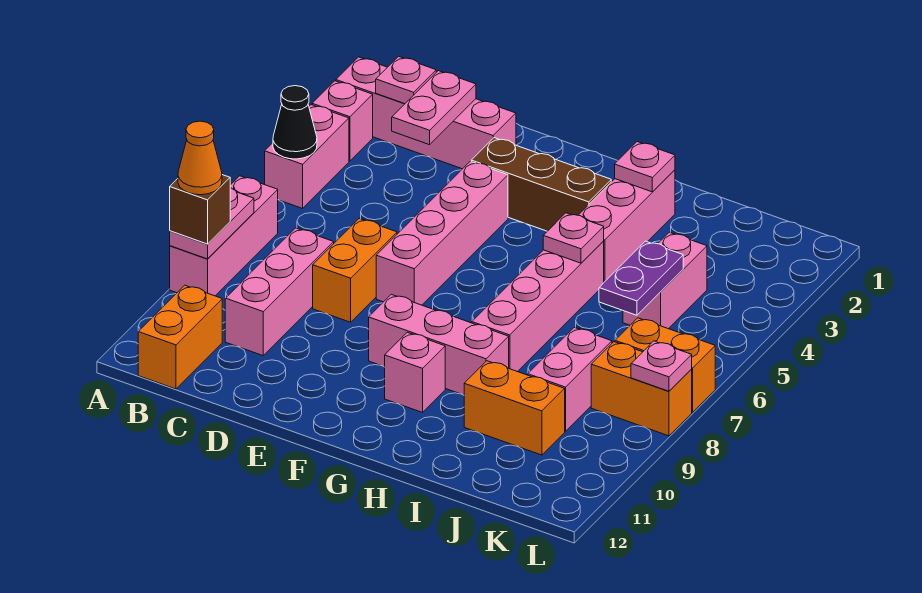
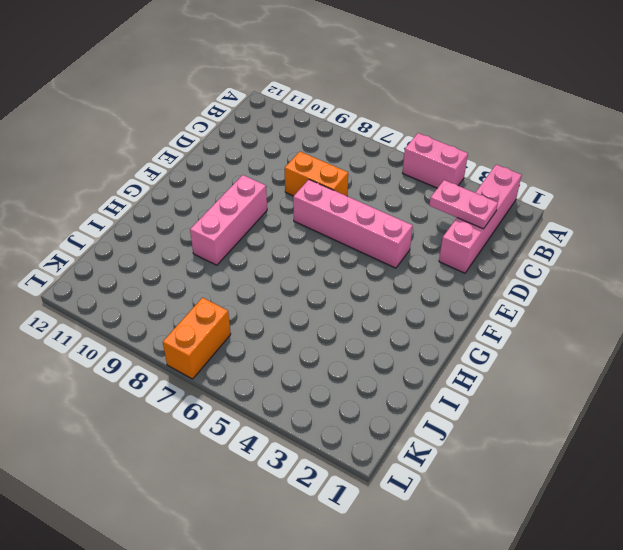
none -> pink brick A3 level 1
none -> pink brick A7:A9 level 1
none -> orange brick B11:B12 level 1

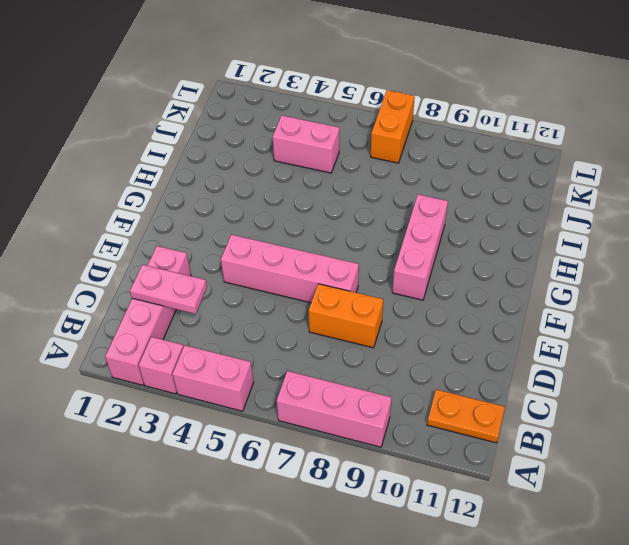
orange plate B11:B12 level 1 -> orange brick B11:B12 level 1
none -> pink brick C8:C10 level 1
none -> brown brick E3:G3 level 1
none -> pink brick G10 level 1

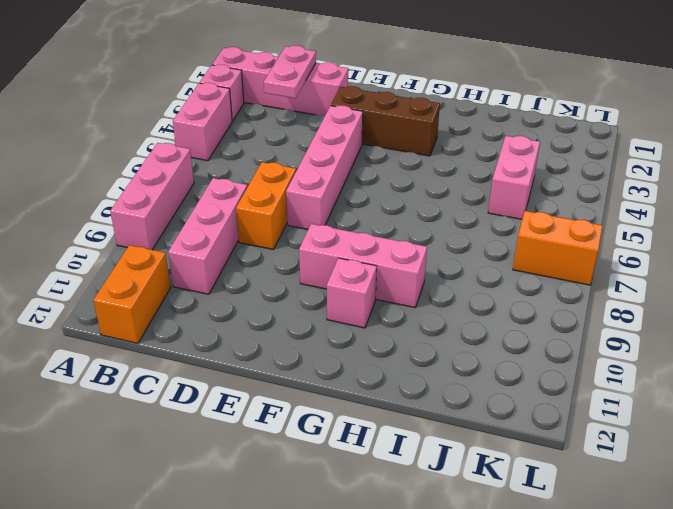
none -> pink brick H2:H4 level 1
none -> pink brick H5:H8 level 1
none -> orange brick I10:J10 level 1

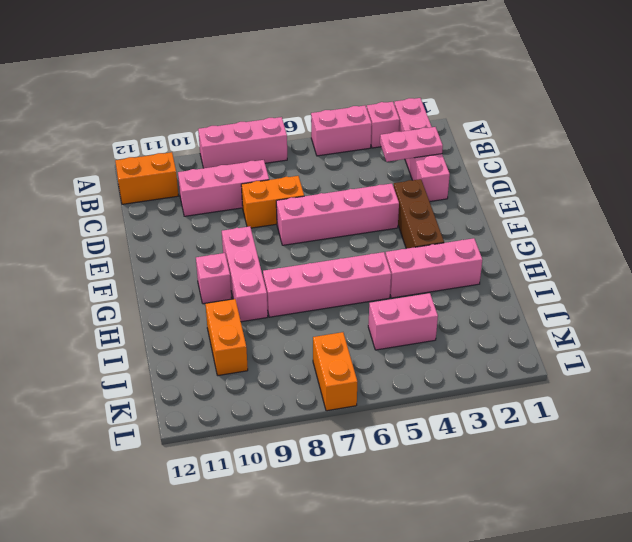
none -> pink brick J8:J9 level 1
none -> orange brick K8:L8 level 1
none -> black cone A5 level 2

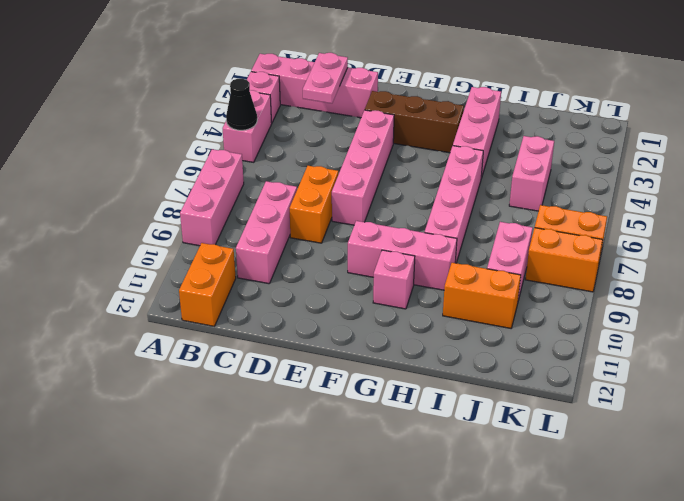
none -> pink plate A8:A9 level 2
none -> pink plate B2 level 2
none -> pink plate H2 level 2

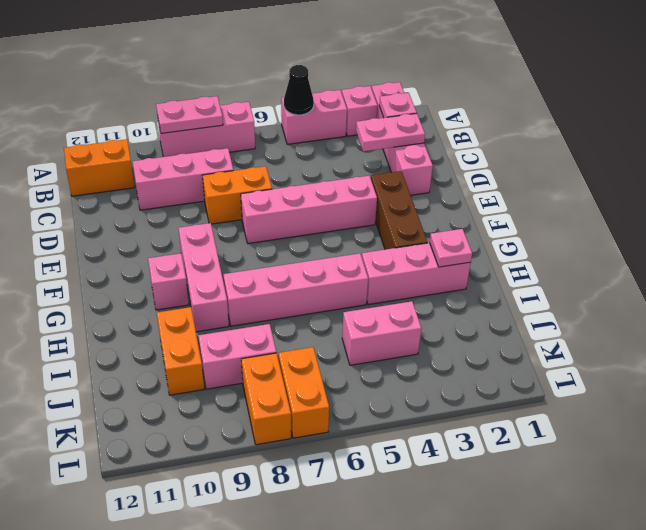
none -> pink plate H5 level 2
none -> purple plate J5:J6 level 2
none -> pink plate L8 level 2

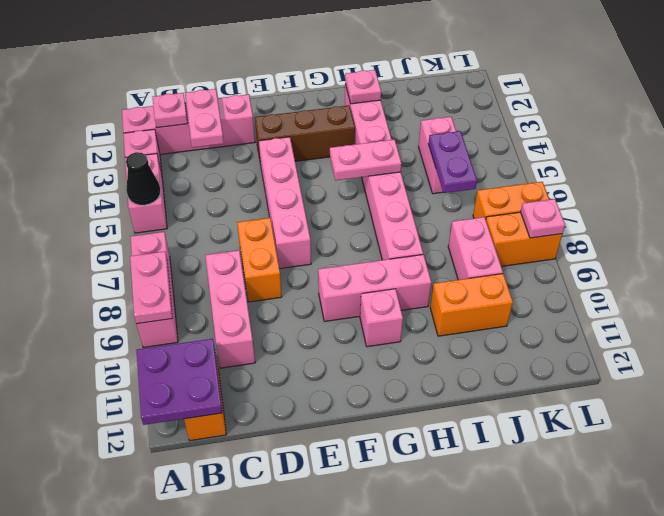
purple plate A11:B12 level 2 -> none
pink plate G5:H5 level 2 -> pink plate H5 level 2
none -> brown brick A9 level 3
none -> orange cone A9 level 4

